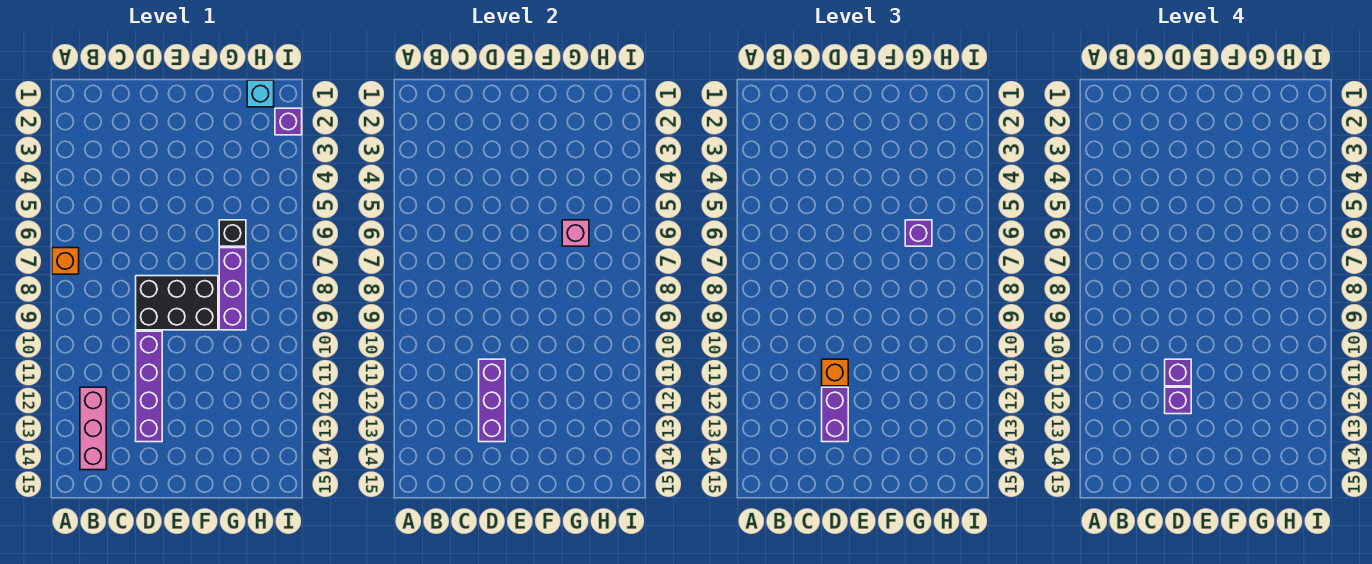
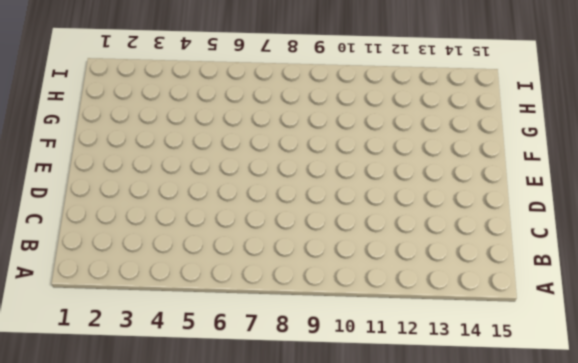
none -> orange brick A7 level 1
none -> pink brick B12:B14 level 1
none -> black brick D8:F9 level 1

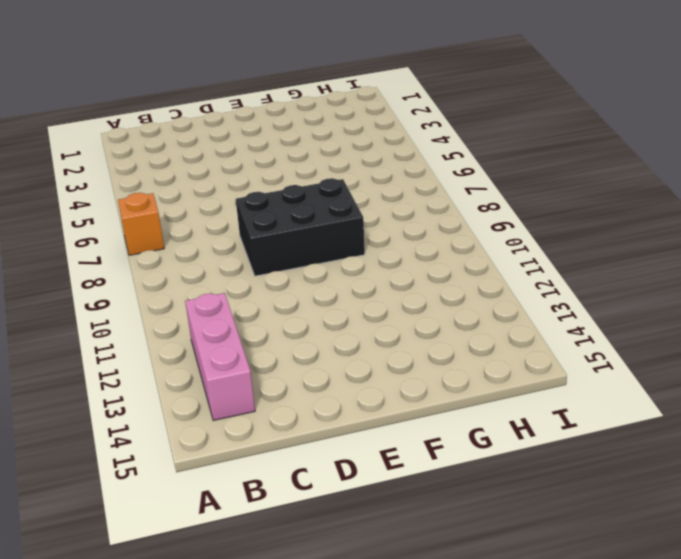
none -> purple brick D10:D13 level 1
none -> black brick G6 level 1
none -> purple brick G7:G9 level 1

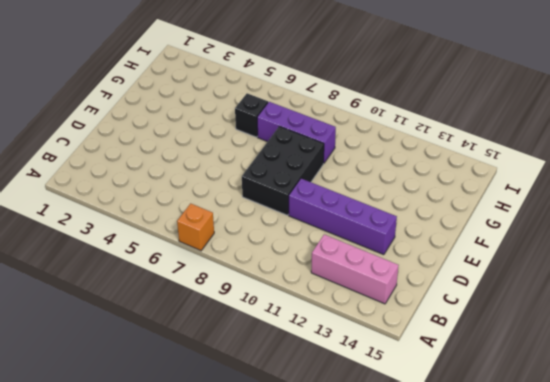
none -> cyan brick H1 level 1
none -> purple brick I2 level 1
none -> purple brick D11:D13 level 2

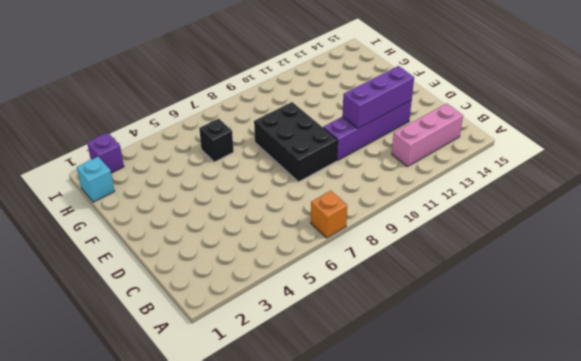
none -> purple brick G7:G9 level 1
none -> pink brick G6 level 2
none -> orange brick D11 level 3

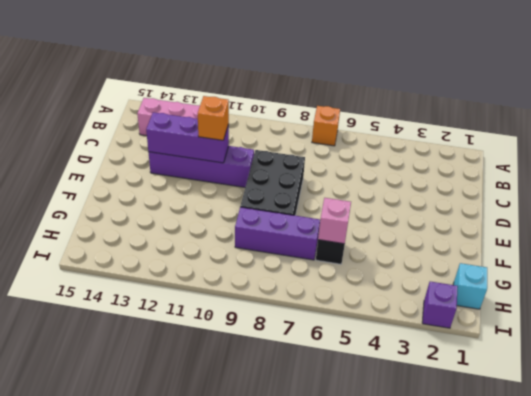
none -> purple brick D12:D13 level 3
none -> purple brick G6 level 3
none -> purple brick D11 level 4

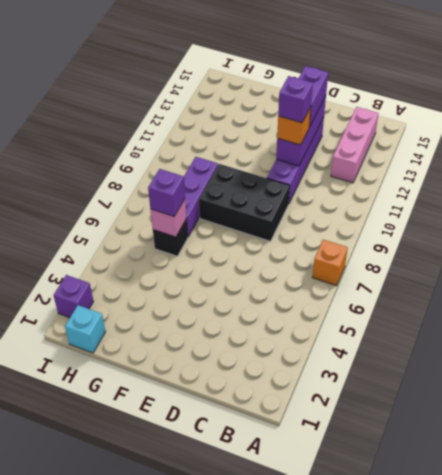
none -> purple brick D12 level 4

